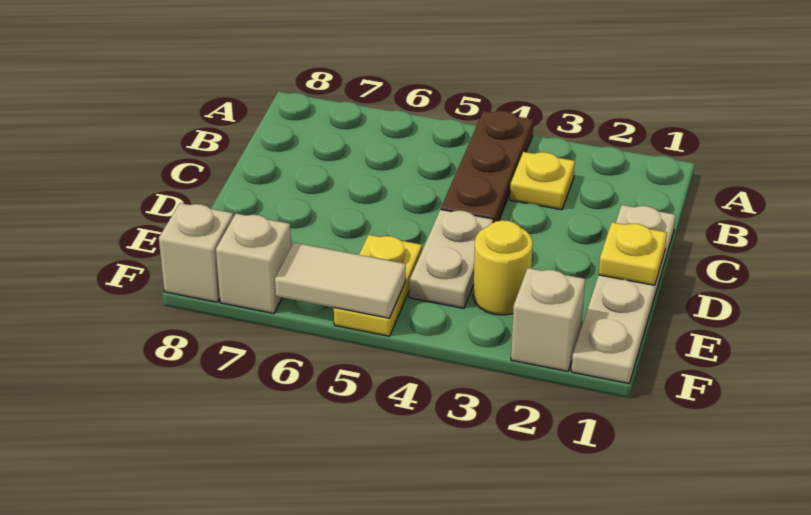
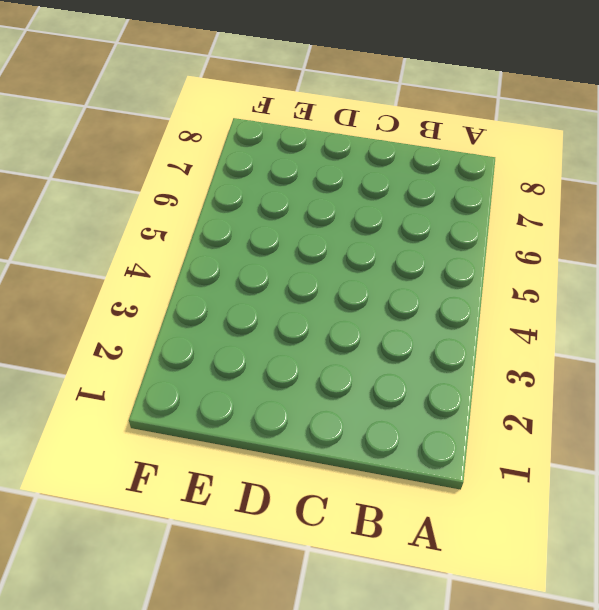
none -> brown plate A4:C4 level 1
none -> yellow plate B3 level 1

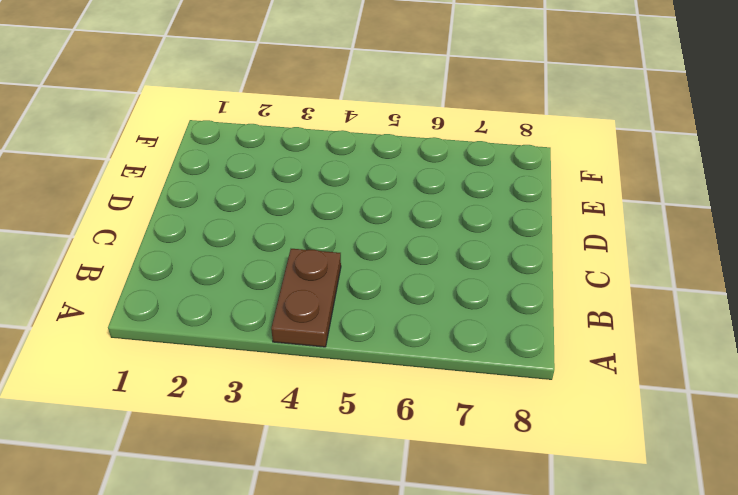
brown plate A4:B4 level 1 -> brown plate A4:C4 level 1
none -> yellow plate B3 level 1
none -> tan plate C1:F1 level 1

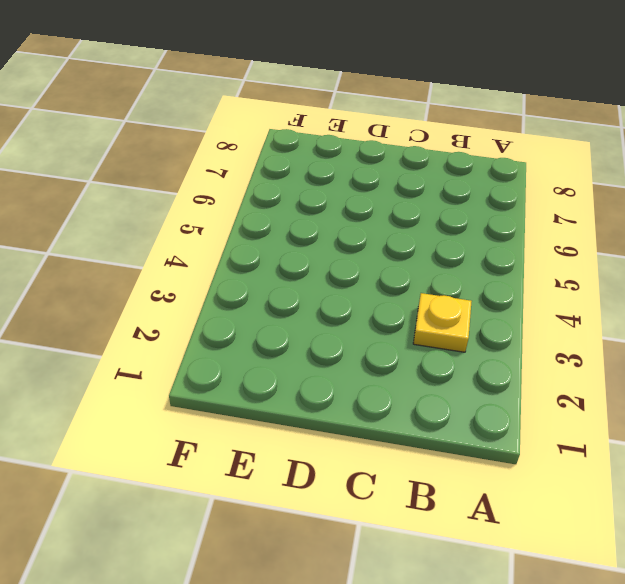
none -> brown plate A4:C4 level 1
none -> tan plate C1:F1 level 1

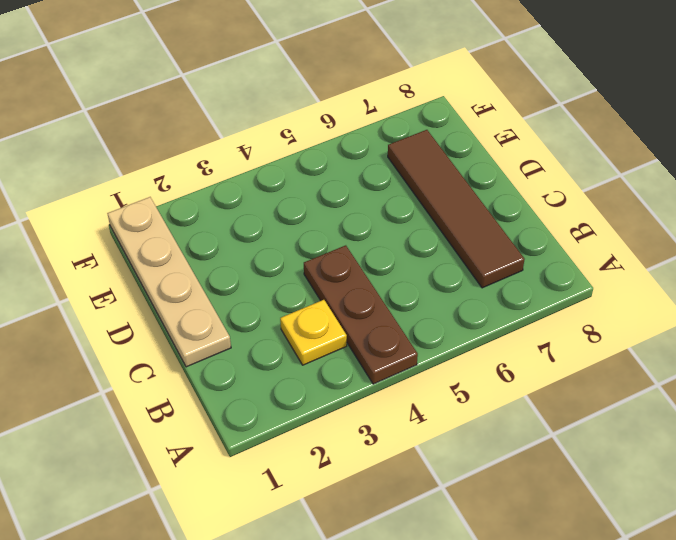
brown tile B7:E7 level 1 -> none
none -> tan plate D4:E4 level 1
none -> yellow round brick E3 level 1

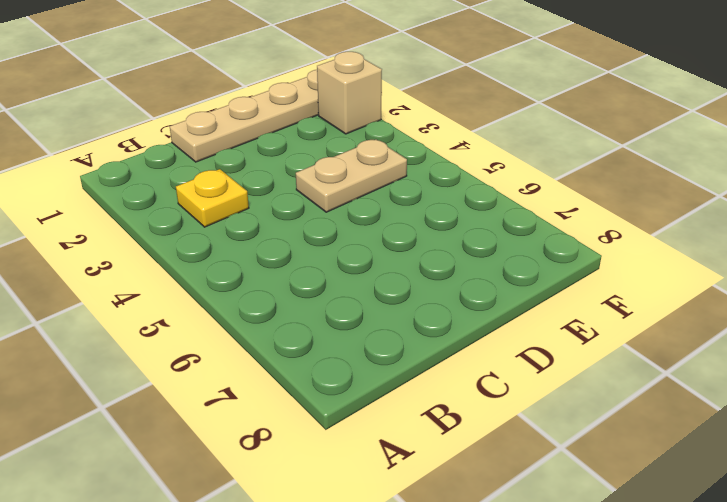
none -> brown plate A4:C4 level 1
none -> yellow round brick E3 level 1

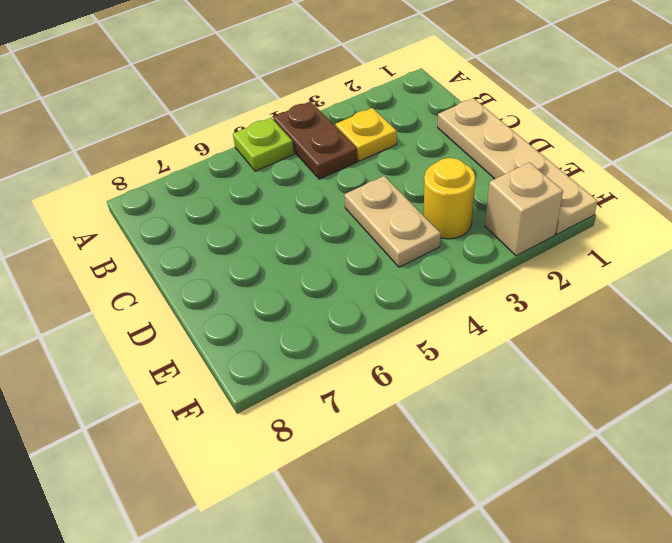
brown plate A4:B4 level 1 -> brown plate A4:C4 level 1
lime plate A5 level 1 -> none
none -> yellow plate E5:F5 level 1
none -> tan brick F7 level 1

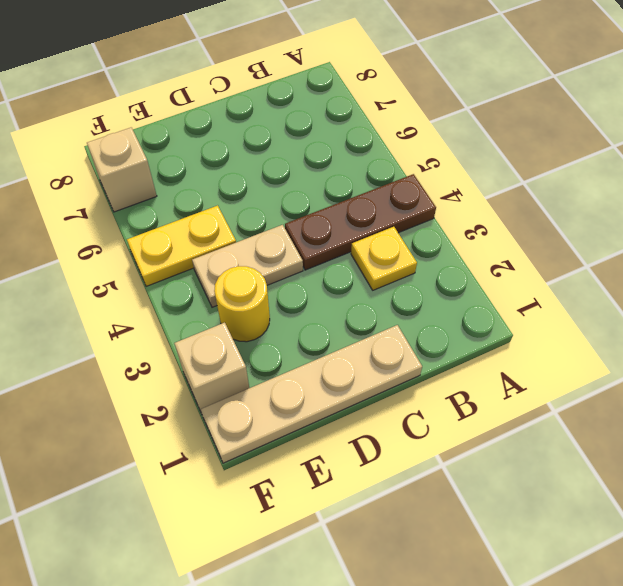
none -> tan brick F8 level 1
none -> yellow plate D1 level 2

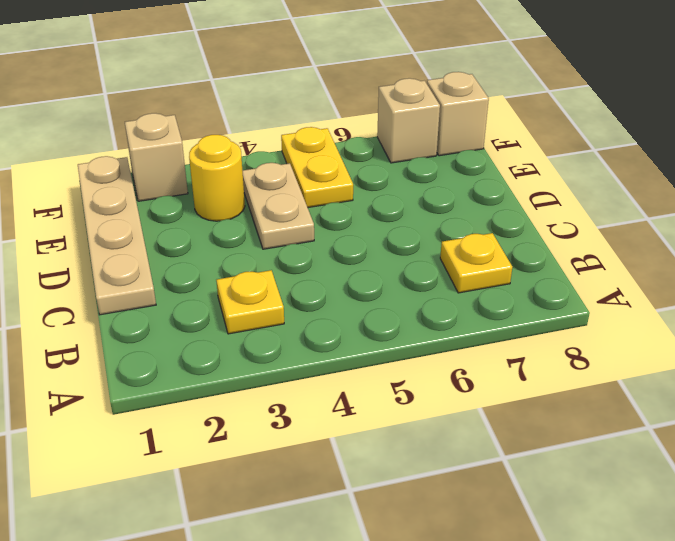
yellow plate B7 level 1 -> yellow plate D1 level 2
none -> brown plate A4:C4 level 1
none -> tan tile F5:F6 level 2

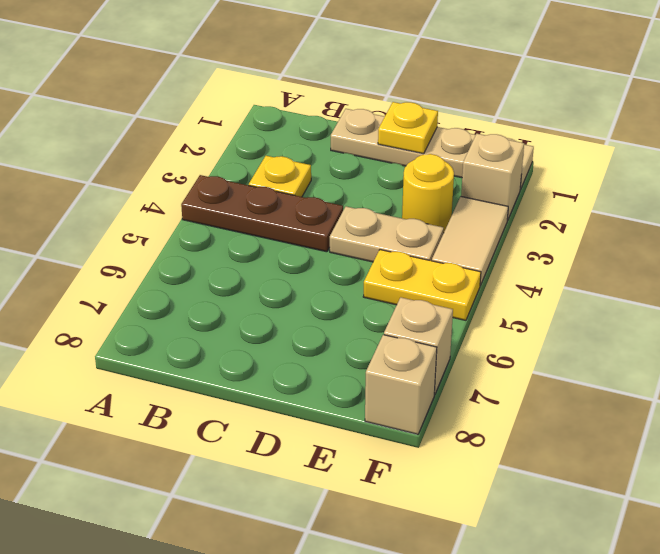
tan tile F3:F4 level 1 -> tan tile F5:F6 level 2

